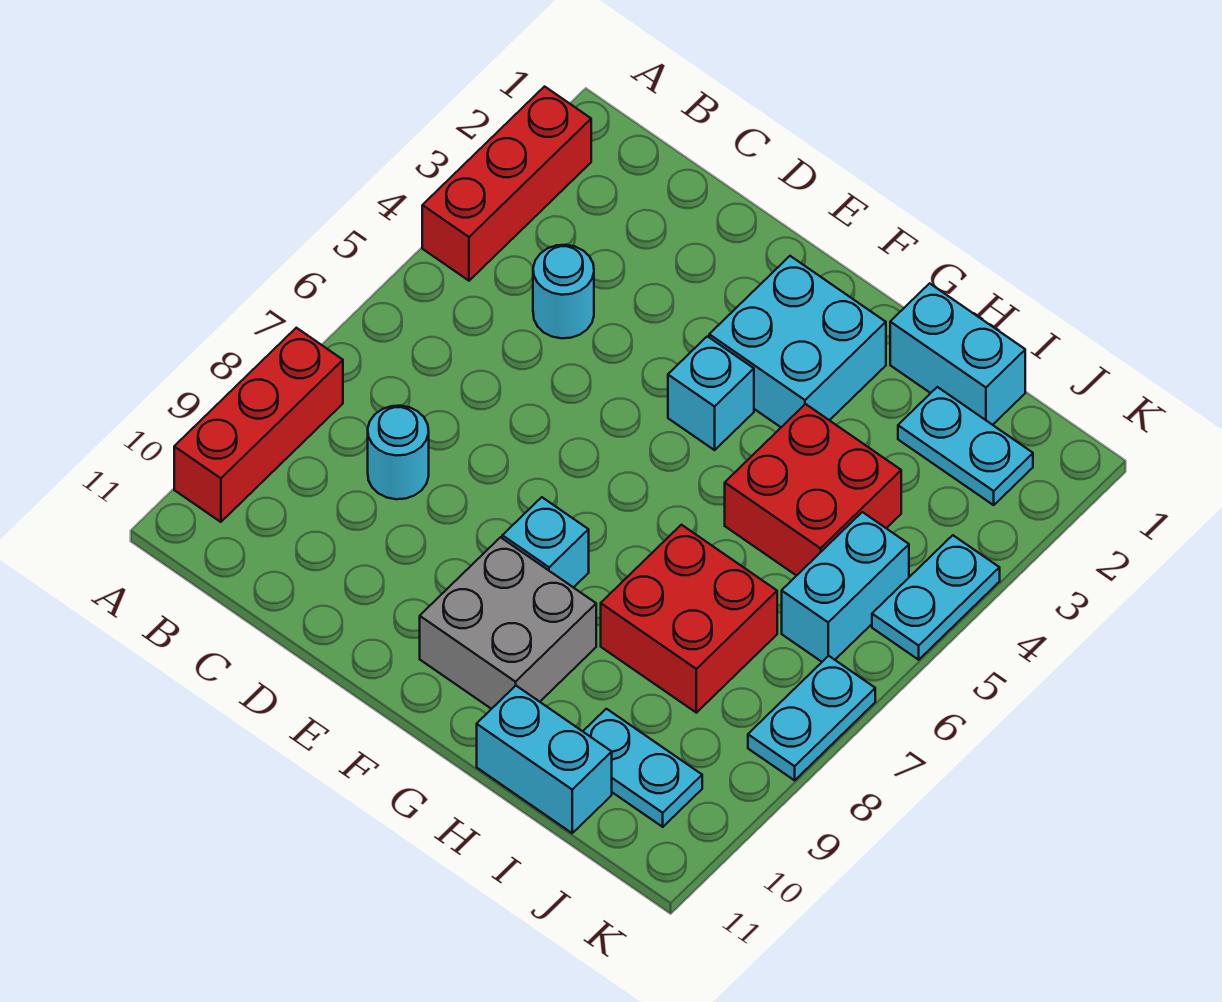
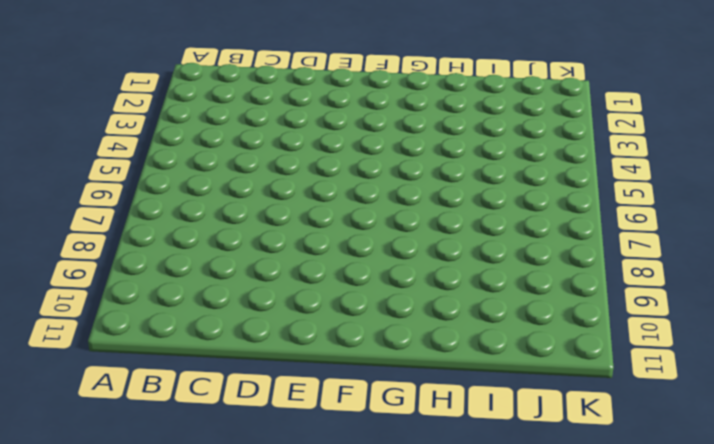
none -> red brick A2:A4 level 1
none -> red brick A8:A10 level 1
none -> cyan round brick C4 level 1

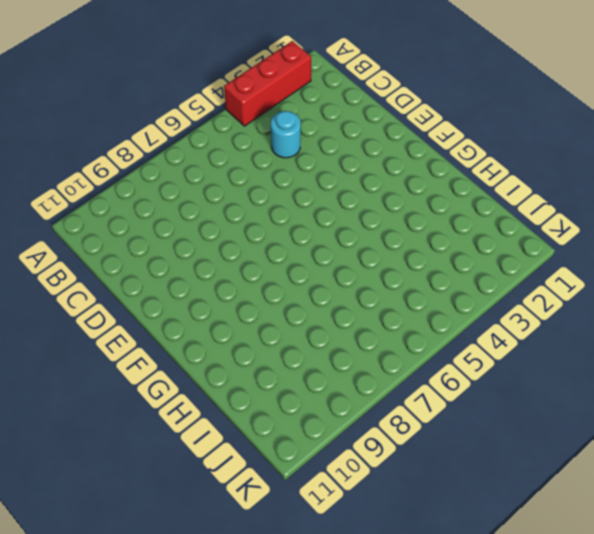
none -> red brick A8:A10 level 1
none -> cyan round brick C8 level 1
none -> cyan brick F2:G3 level 1

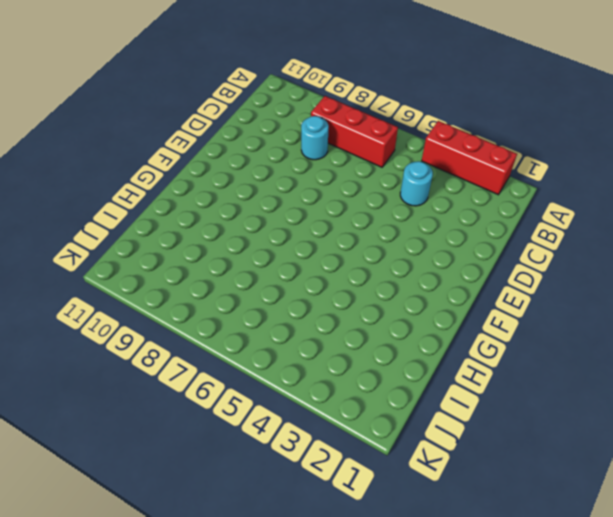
red brick B6:B8 level 1 -> red brick A8:A10 level 1
none -> cyan brick F2:G3 level 1
none -> cyan brick F4 level 1
none -> cyan brick F8 level 1

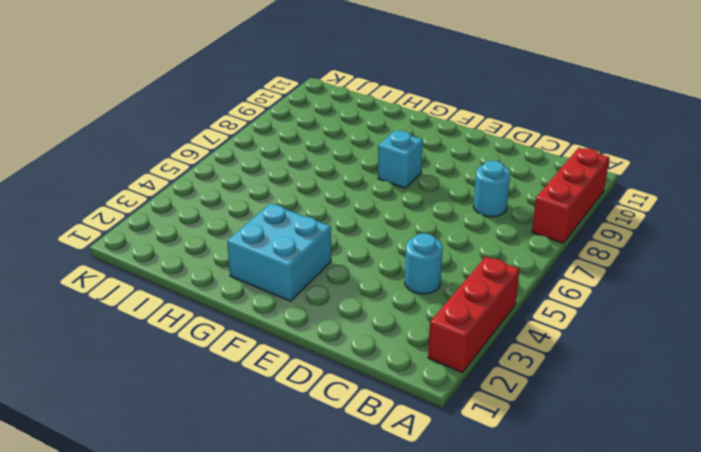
none -> cyan brick F4 level 1
none -> grey brick F9:G10 level 1
none -> cyan brick H1:I1 level 1

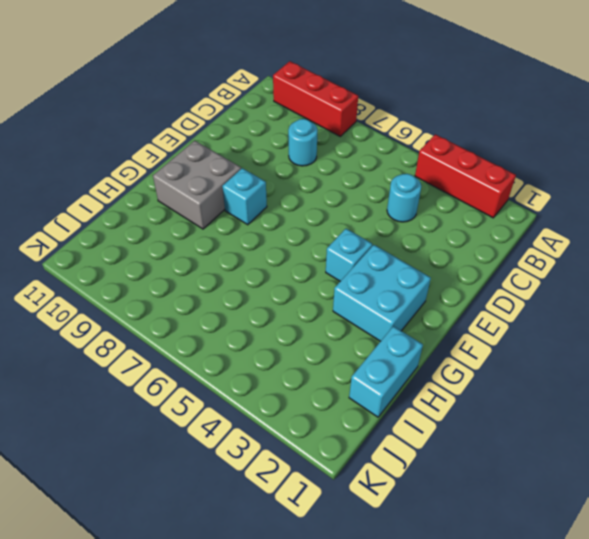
none -> red brick H4:I5 level 1
none -> red brick H7:I8 level 1
none -> cyan brick H11:I11 level 1

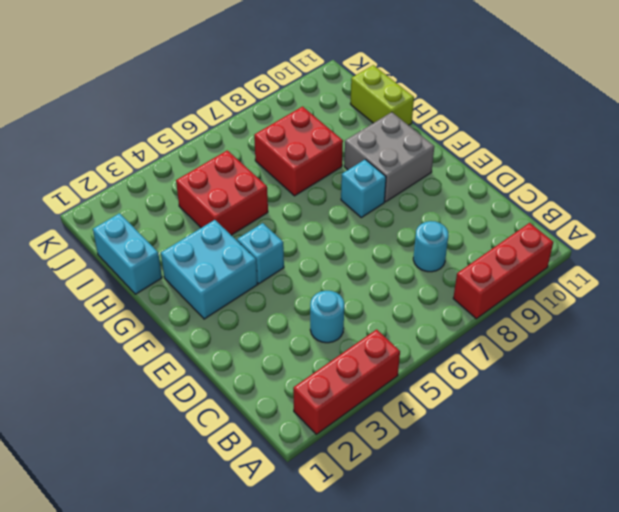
lime brick H11:I11 level 1 -> cyan brick H11:I11 level 1
none -> cyan plate I2:J2 level 1
none -> cyan plate I10:J10 level 1
none -> cyan brick J5:J6 level 1

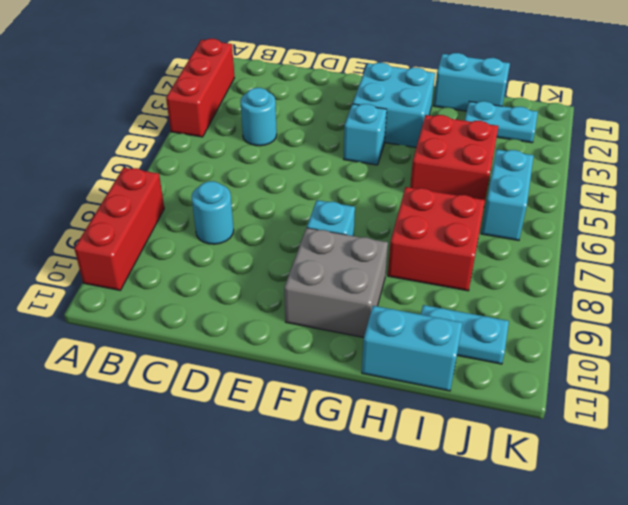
none -> cyan plate K4:K5 level 1
none -> cyan plate K7:K8 level 1

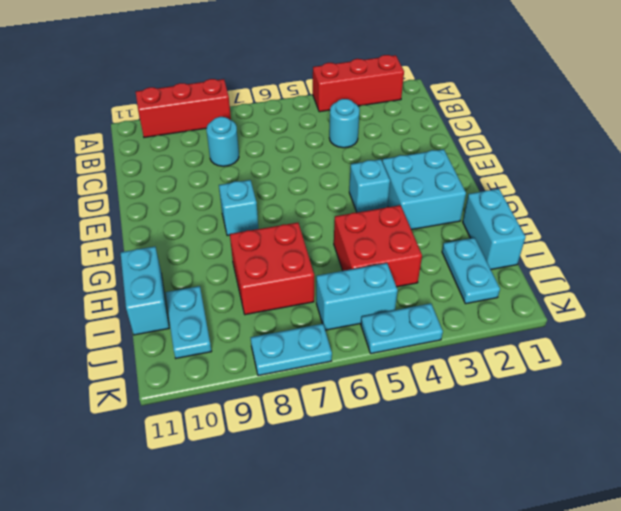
none -> grey brick F9:G10 level 1

